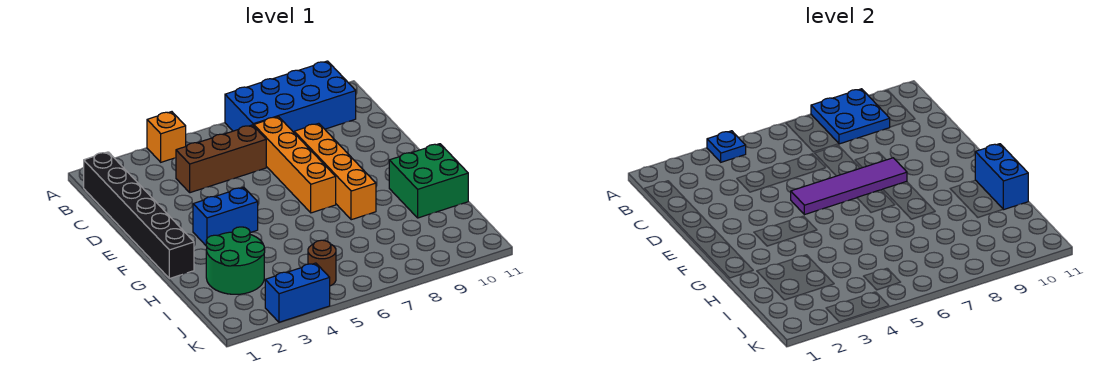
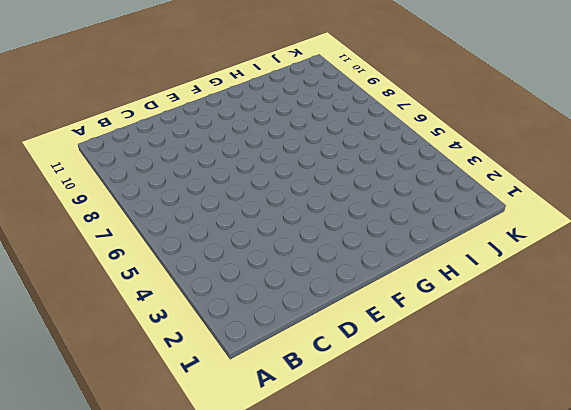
none -> orange brick A4 level 1
none -> blue brick A7:B10 level 1
none -> black brick B1:G1 level 1

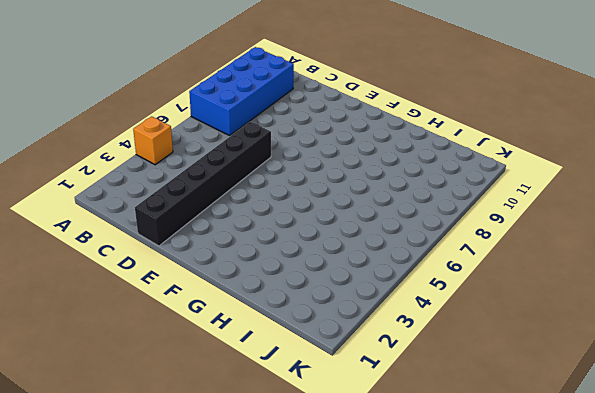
black brick D1:D6 level 1 -> black brick B1:G1 level 1
none -> brown brick C4:C6 level 1
none -> orange brick C7:F7 level 1
none -> orange brick D8:G8 level 1

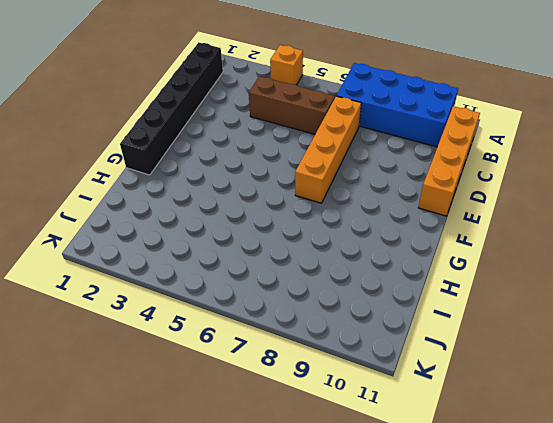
orange brick B11:E11 level 1 -> orange brick D8:G8 level 1
none -> blue brick F3:F4 level 1
none -> green brick G10:H11 level 1
none -> green round brick H2:I3 level 1

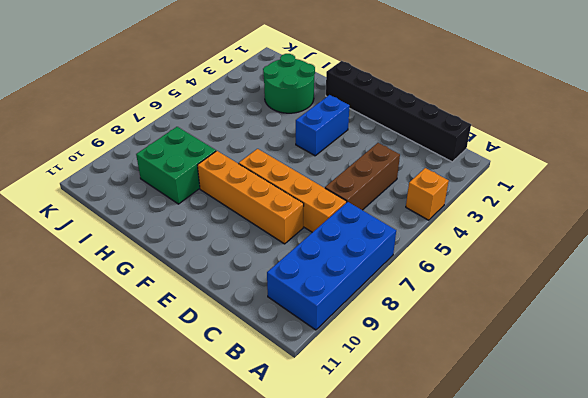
green brick H8:I9 level 1 -> green brick G10:H11 level 1
none -> brown round brick J5 level 1
none -> blue brick K3:K4 level 1
none -> blue plate A4 level 2

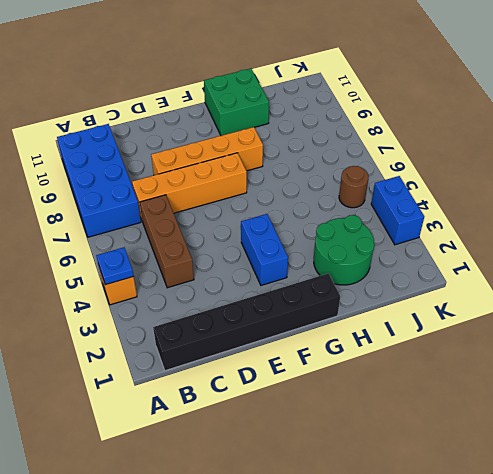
none -> blue plate A8:B9 level 2
none -> purple tile E5:E8 level 2
none -> blue brick G11:H11 level 2

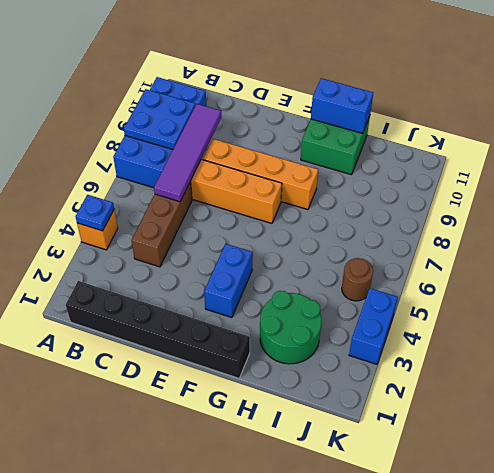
purple tile C6:C9 level 2 -> purple tile E5:E8 level 2

